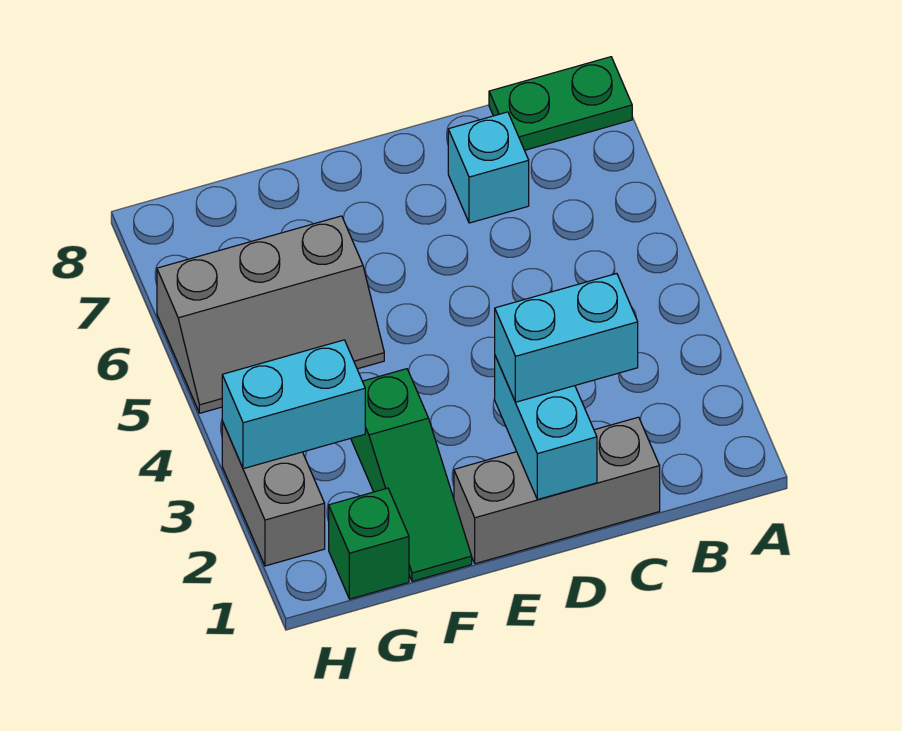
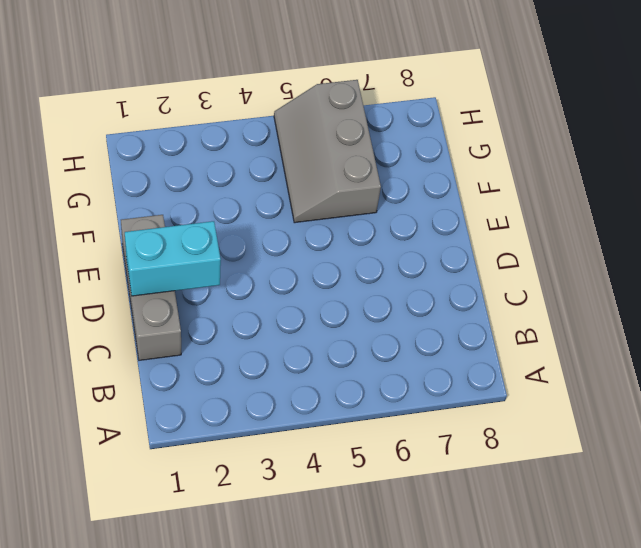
none -> green plate A8:B8 level 1
none -> cyan brick C7 level 1

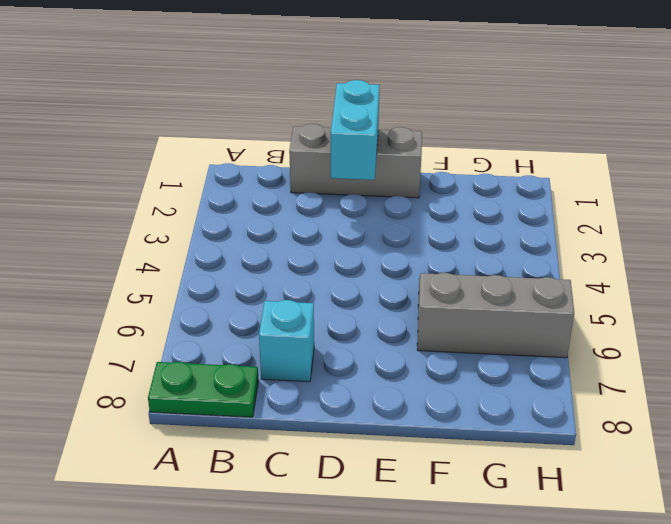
none -> green slope F1:F3 level 1 top 3
none -> green brick G1 level 1

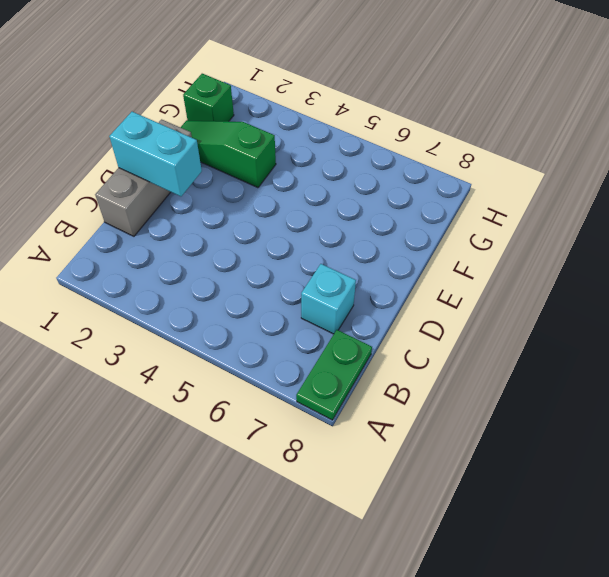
none -> grey slope F5:H6 level 1 top 6
none -> grey brick H2:H3 level 1

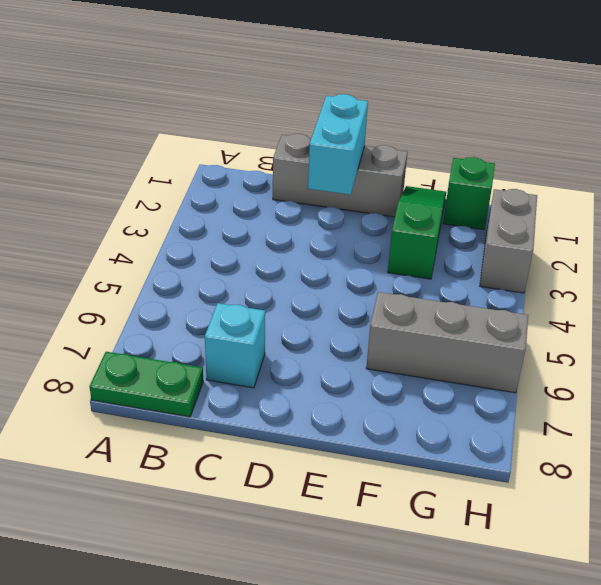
none -> cyan brick G3:H3 level 2
none -> cyan brick C2:D2 level 3

